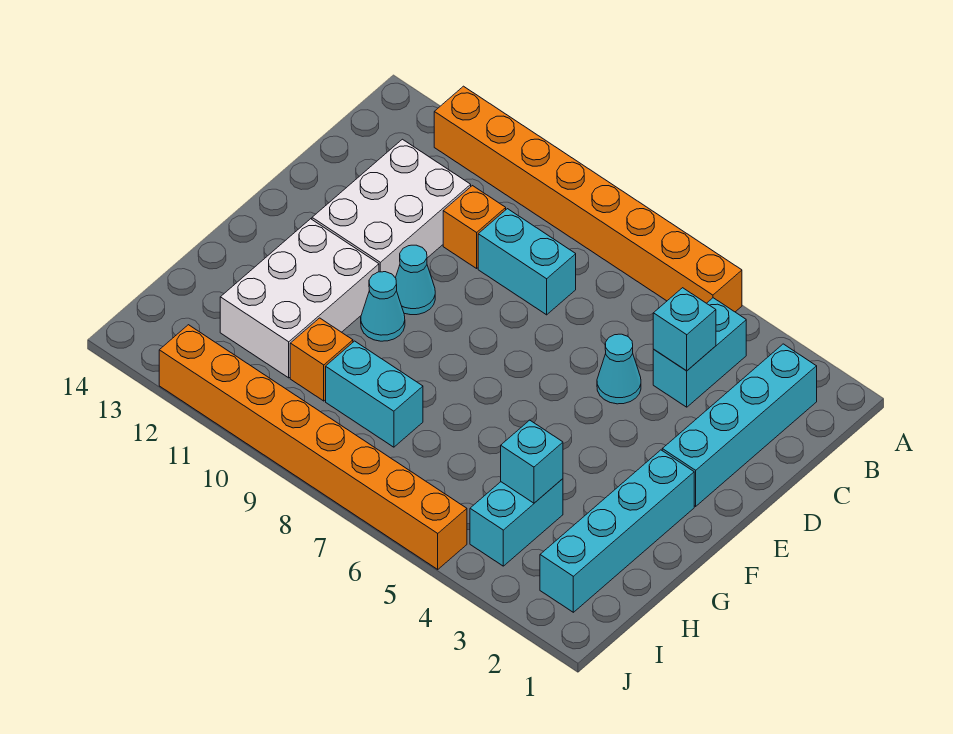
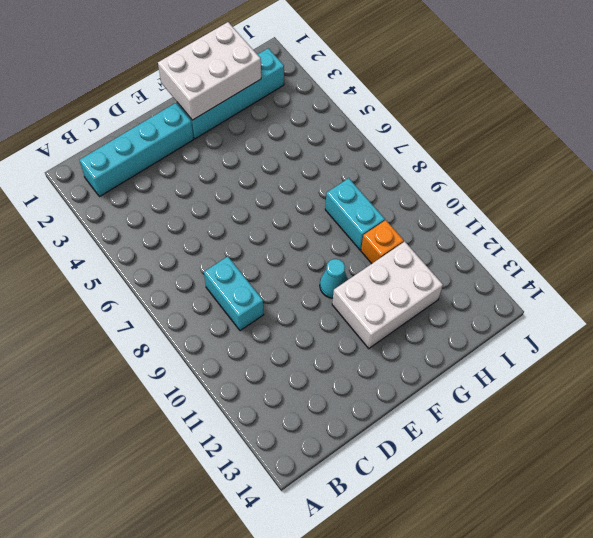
white brick F1:H2 level 2 -> white brick C11:E12 level 1
none -> orange brick A5:A12 level 1
none -> cyan brick B4:C4 level 1
none -> orange brick C10 level 1

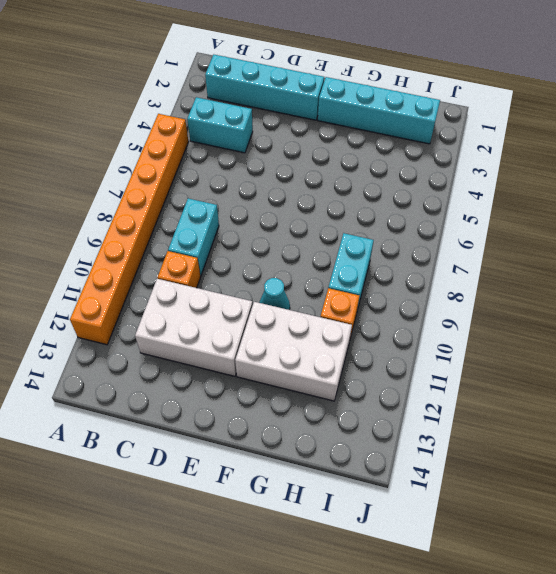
none -> cyan cone D5 level 1
none -> cyan cone E10 level 1
none -> cyan brick H4:I4 level 1

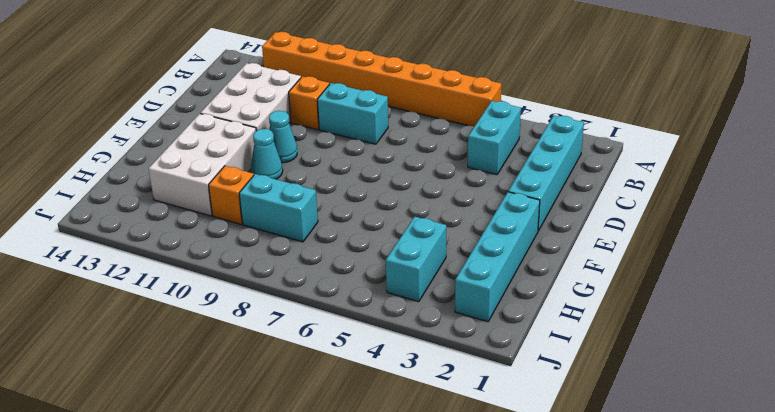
none -> cyan cone D5 level 1
none -> orange brick J5:J12 level 1
none -> cyan brick C4 level 2

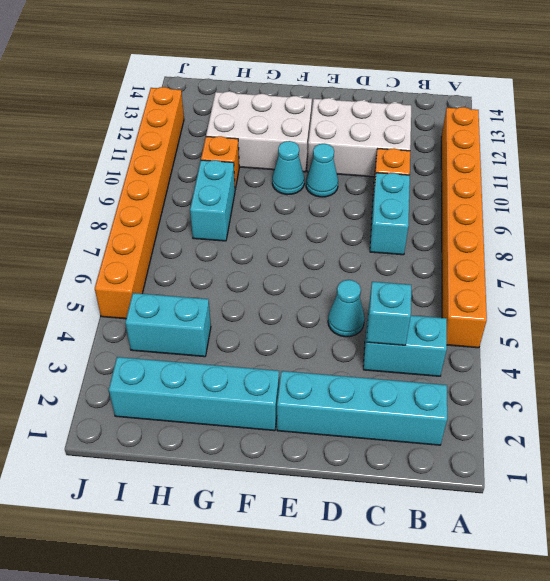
none -> cyan brick H4 level 2

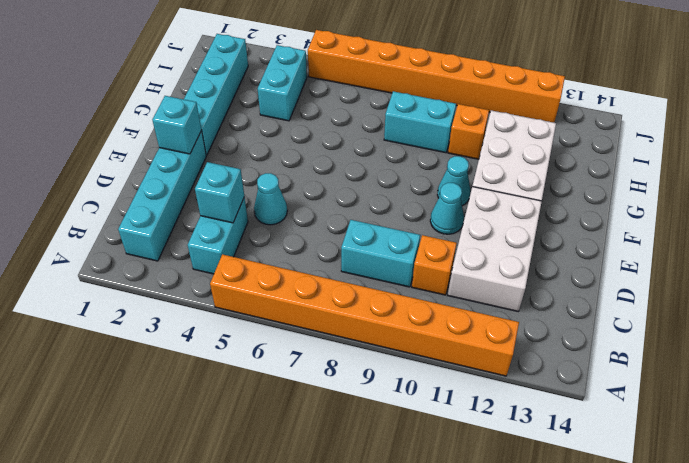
cyan brick E2 level 2 -> cyan brick H4 level 2

